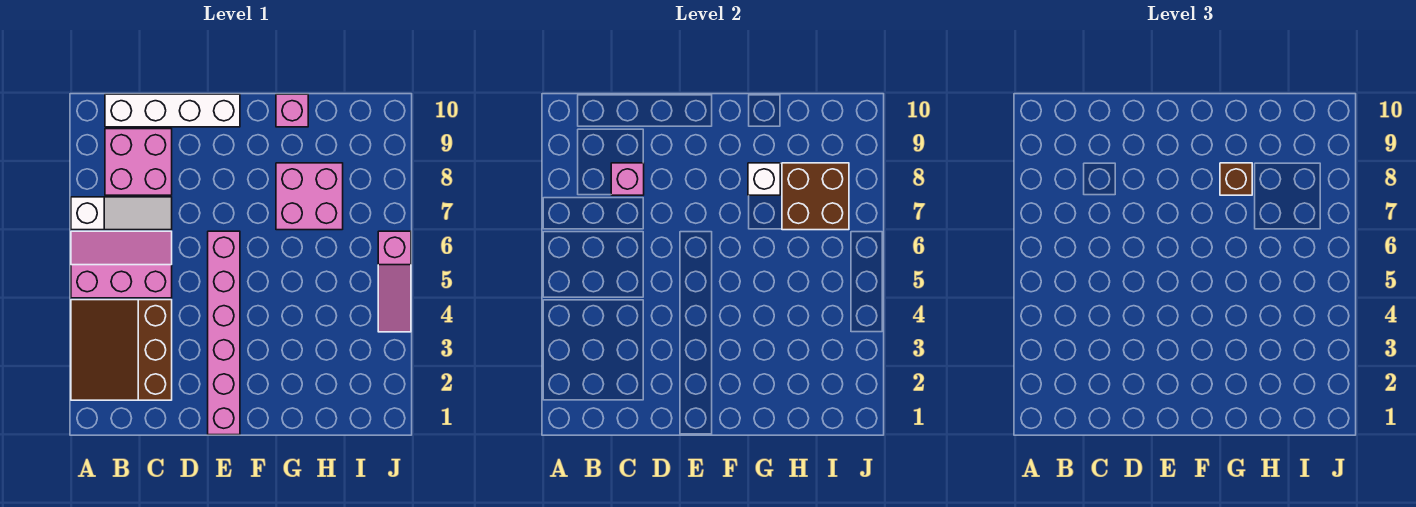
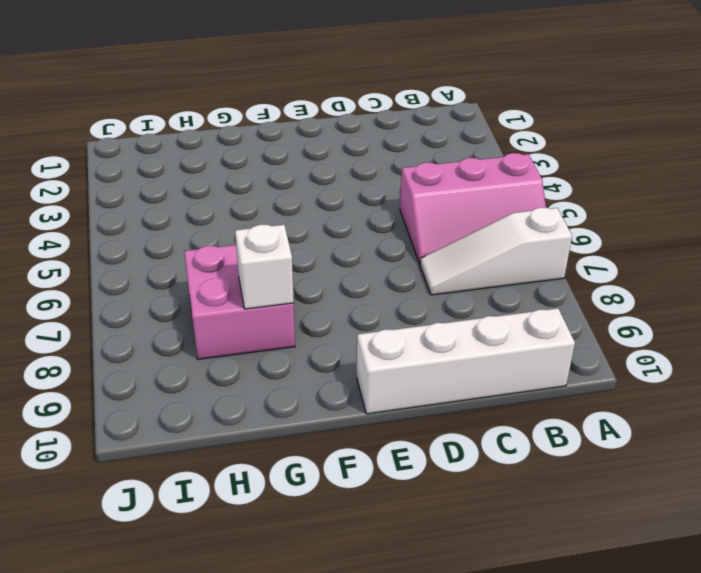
none -> brown slope A2:C4 level 1 top C
none -> pink brick B8:C9 level 1
none -> pink brick E1:E6 level 1

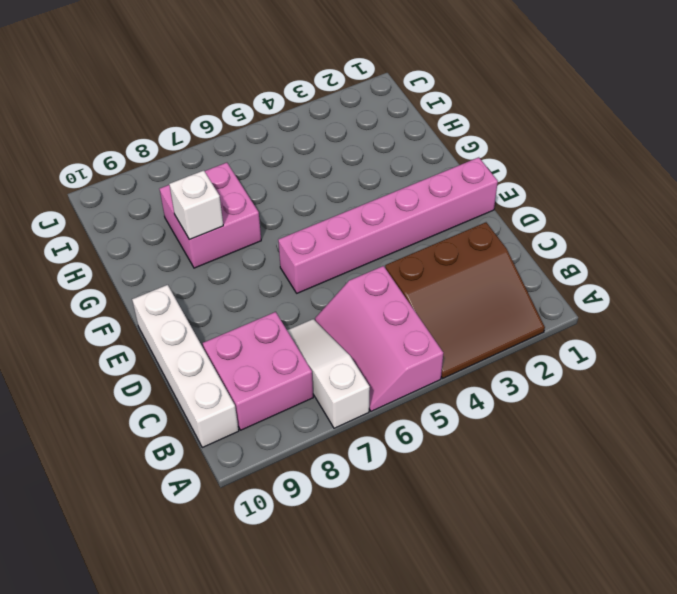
none -> pink brick G10 level 1
none -> pink slope J4:J6 level 1 top 6
none -> pink brick C8 level 2

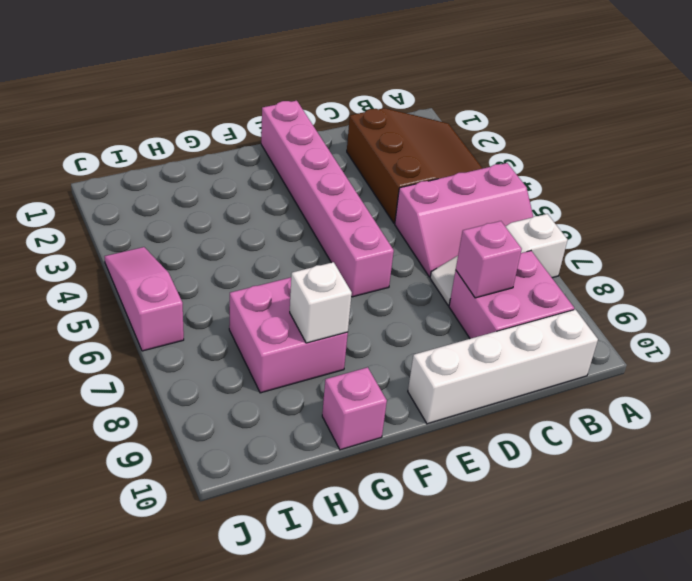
none -> brown brick H7:I8 level 2
none -> brown brick G8 level 3

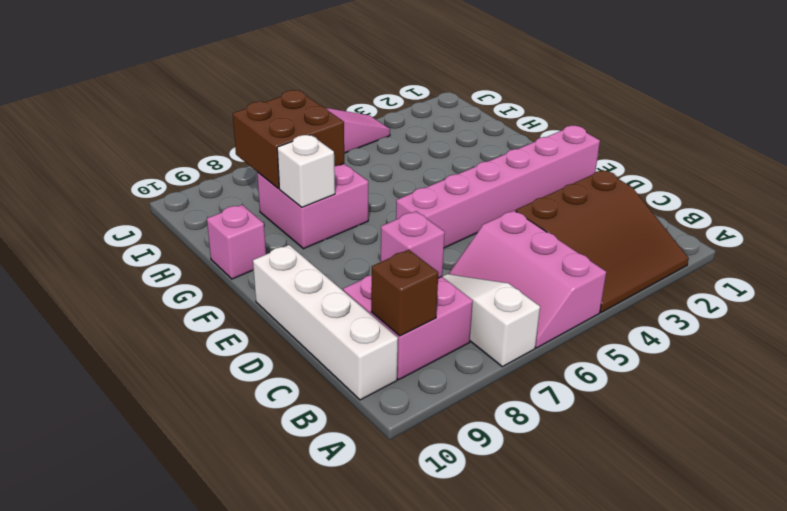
brown brick B9 level 2 -> brown brick G8 level 3

